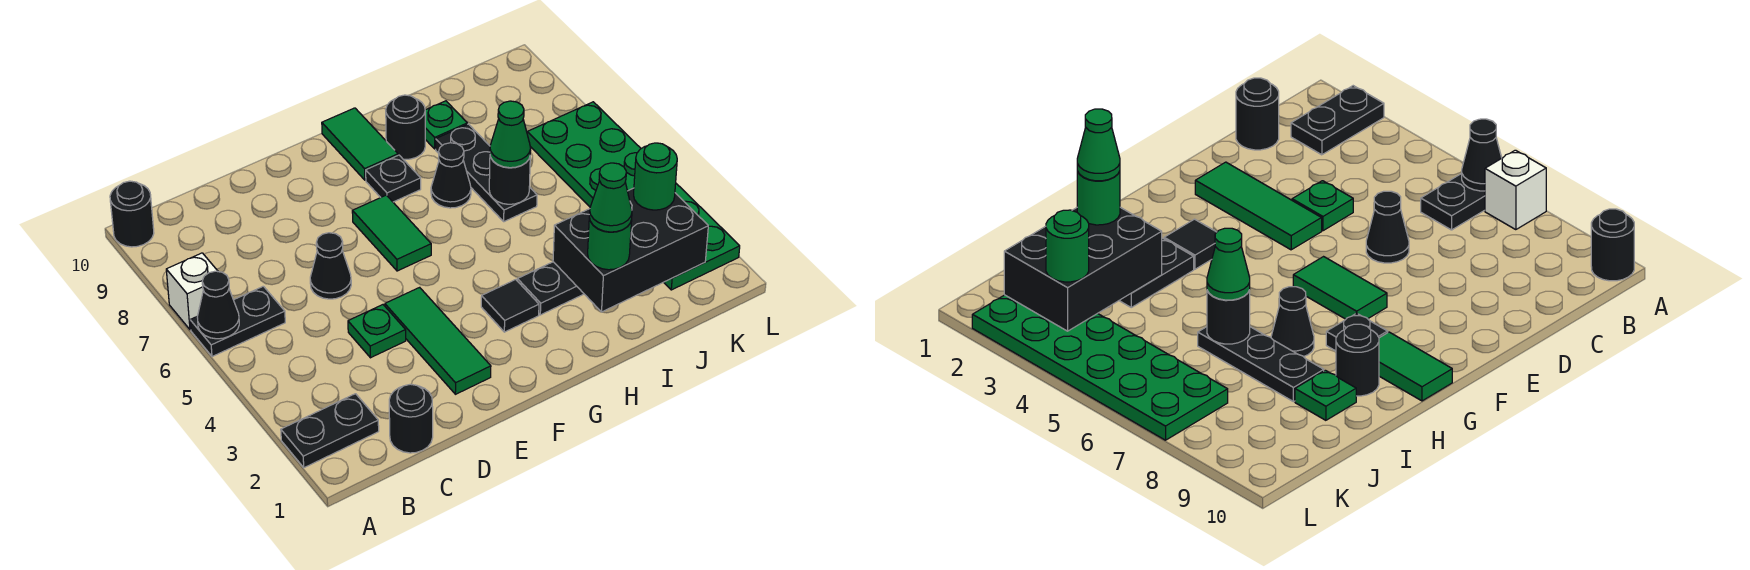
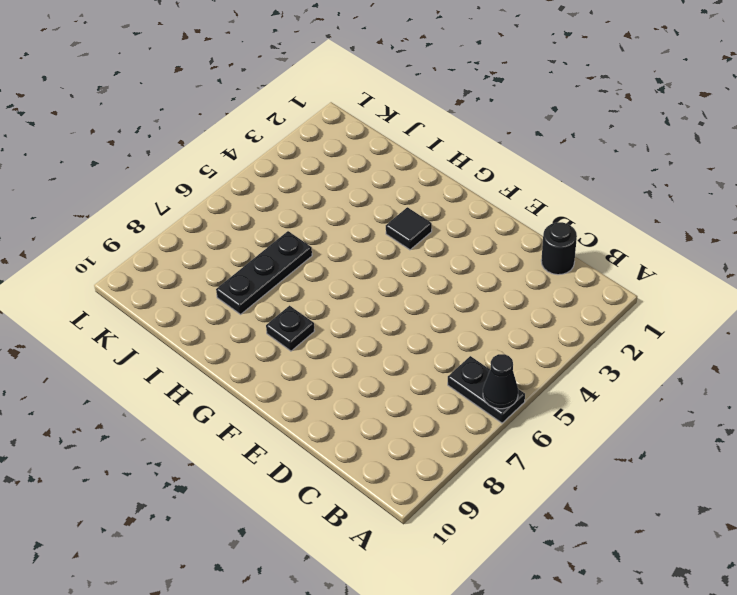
none -> black plate A2:B2 level 1
none -> white brick A7 level 1
none -> black round brick A10 level 1

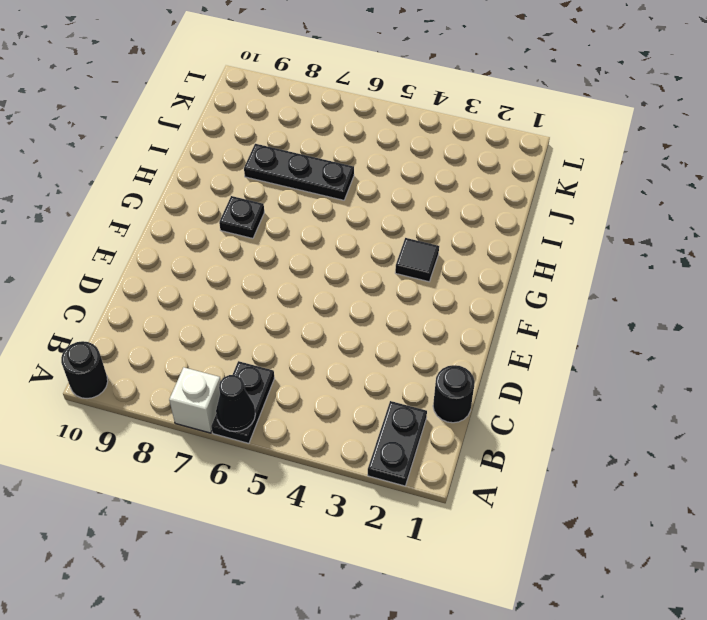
none -> green plate D4 level 1
none -> black cone D6 level 1
none -> green tile E2:E4 level 1

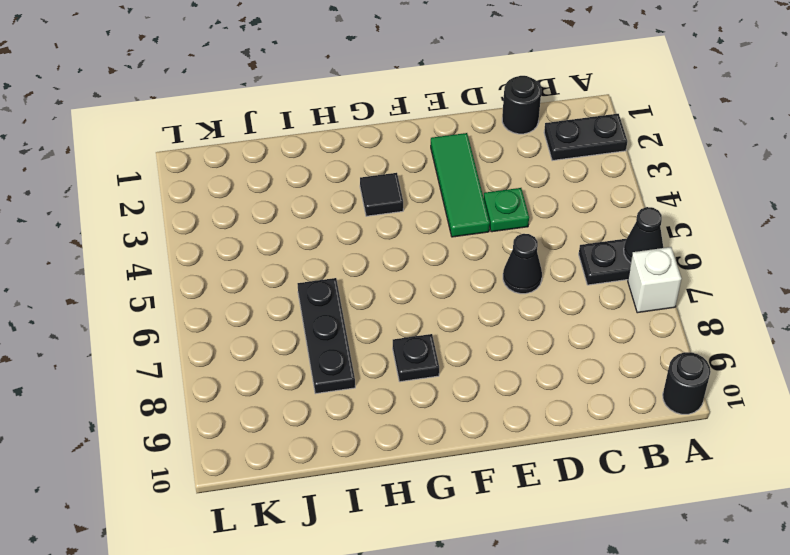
none -> green tile F6:F7 level 1
none -> green tile G9:G10 level 1
none -> black plate H3:I3 level 1

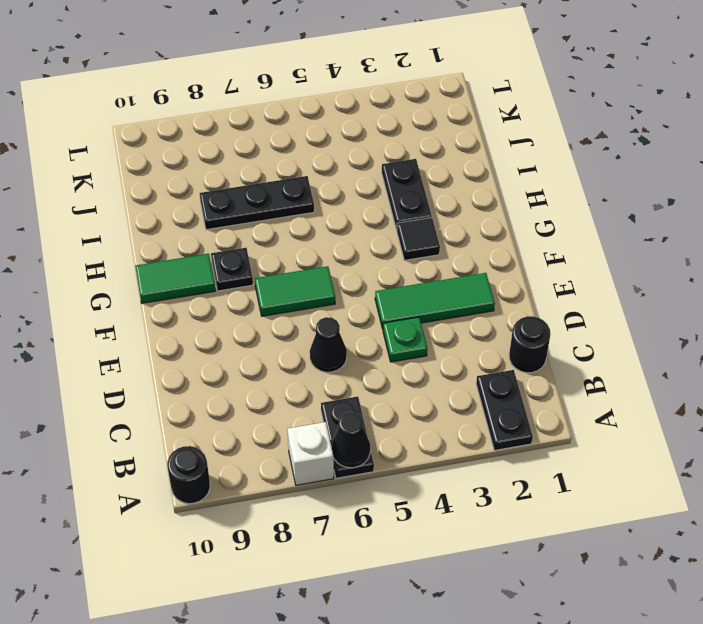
none -> black cone H7 level 1
none -> black round brick H9 level 1
none -> green plate I9 level 1

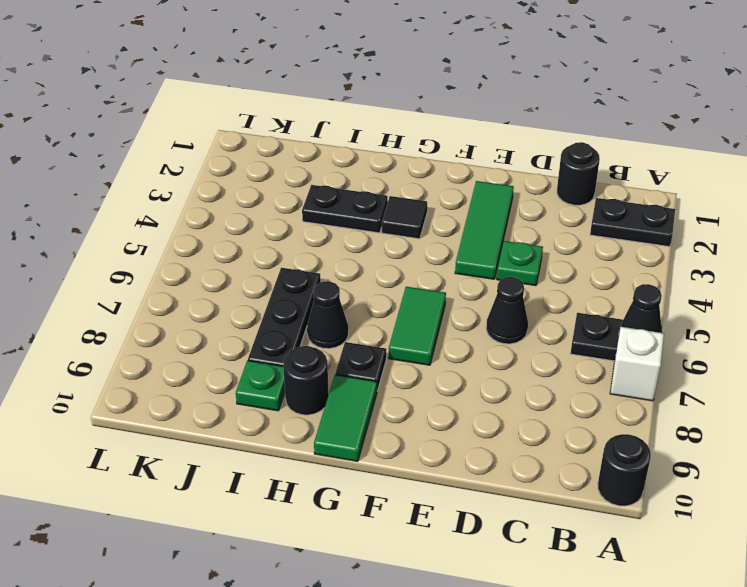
none -> green plate K2:L7 level 1
none -> black brick I2:K3 level 2
none -> black round brick I6 level 2

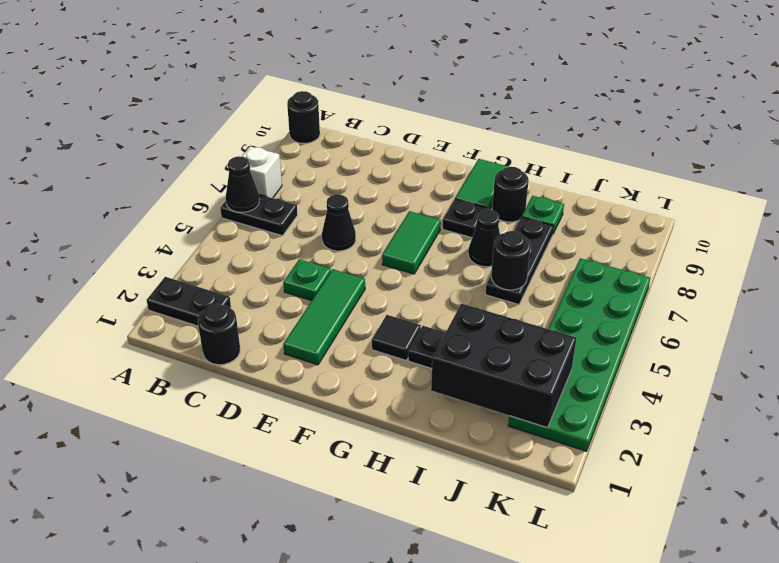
none -> green round brick I2 level 3
none -> green cone I6 level 3
none -> green round brick K3 level 3

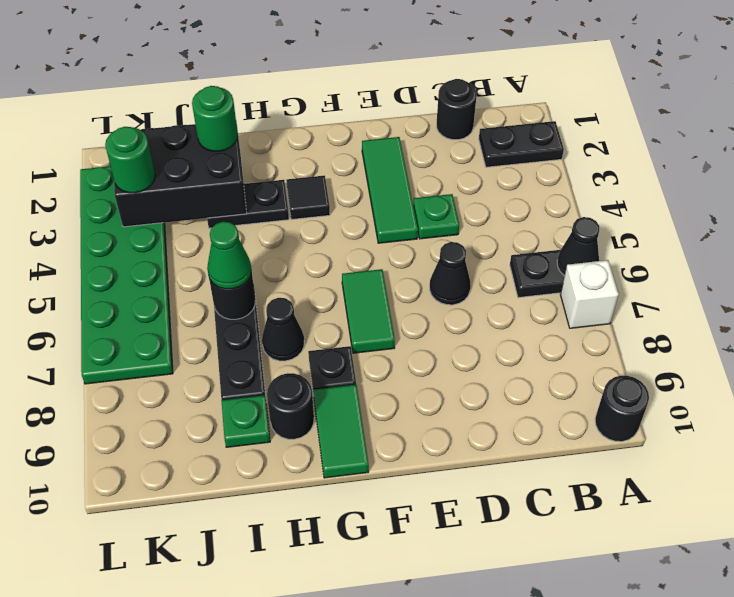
none -> green cone I2 level 4

